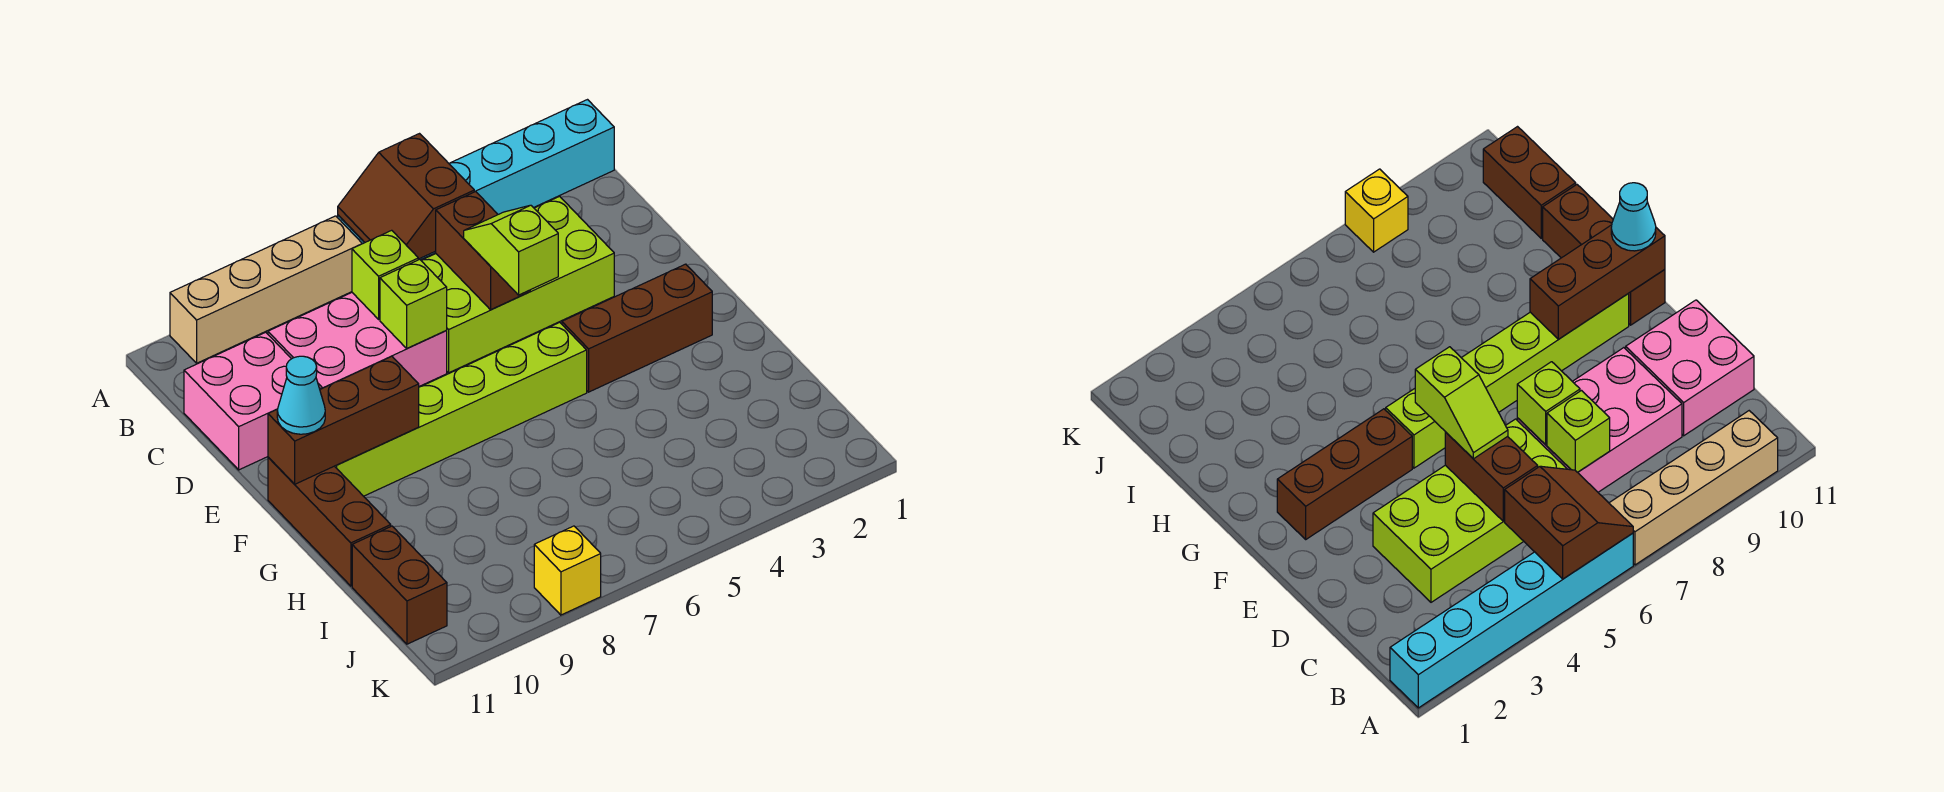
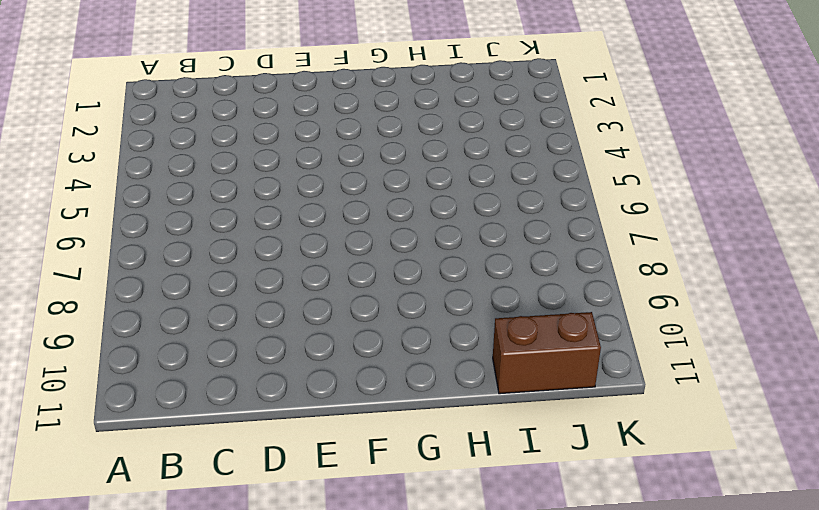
none -> cyan brick A1:A6 level 1
none -> tan brick A7:A10 level 1
none -> lime brick C3:D6 level 1

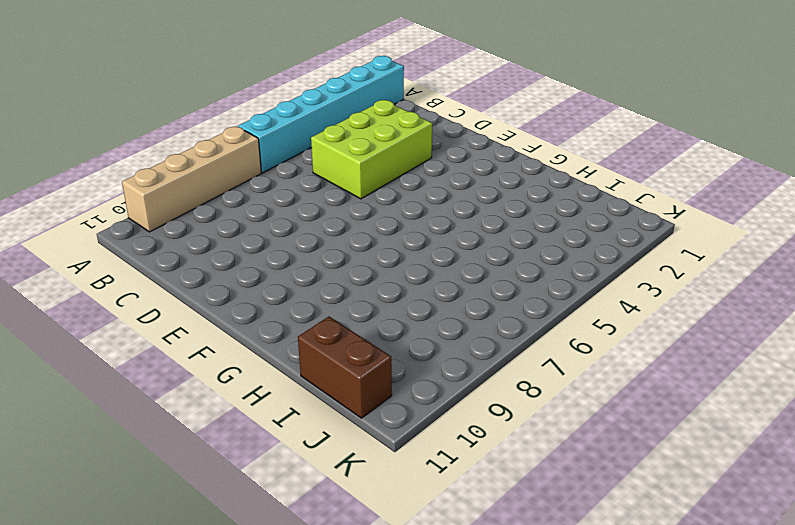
lime brick C3:D5 level 1 -> lime brick C3:D6 level 1
none -> pink brick C7:D9 level 1
none -> pink brick C10:D11 level 1
none -> brown brick F2:F4 level 1

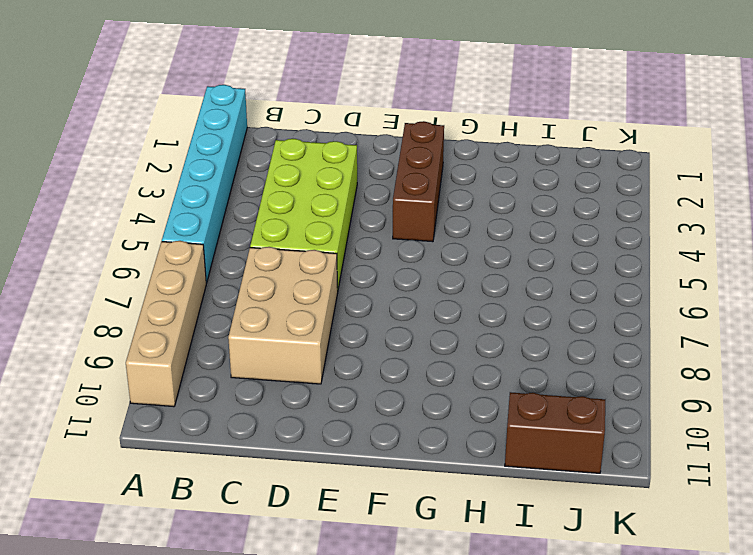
tan brick C7:D9 level 1 -> pink brick C7:D9 level 1
none -> pink brick C10:D11 level 1
none -> lime brick F5:F10 level 1
none -> brown brick F11:H11 level 1

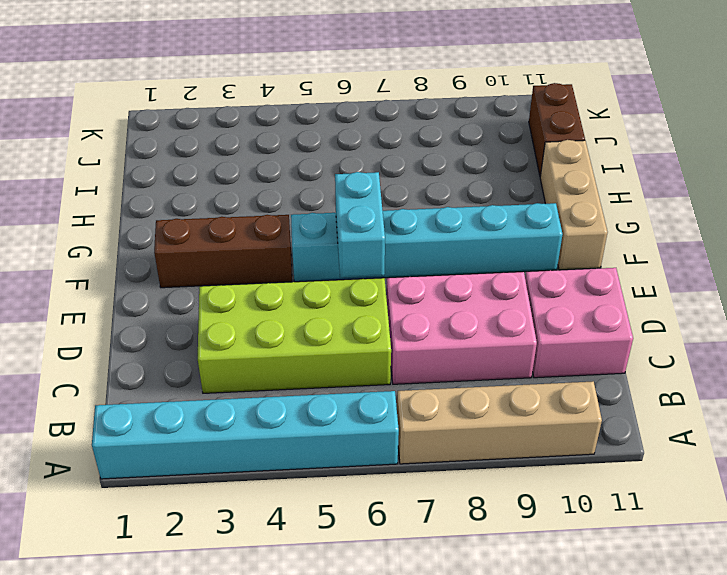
cyan brick E6:F6 level 2 -> none
cyan brick F5:F10 level 1 -> lime brick F5:F10 level 1
tan brick F11:H11 level 1 -> brown brick F11:H11 level 1
none -> yellow brick K8 level 1
none -> brown slope A5:B6 level 2 top 5
none -> brown brick C5:D5 level 2

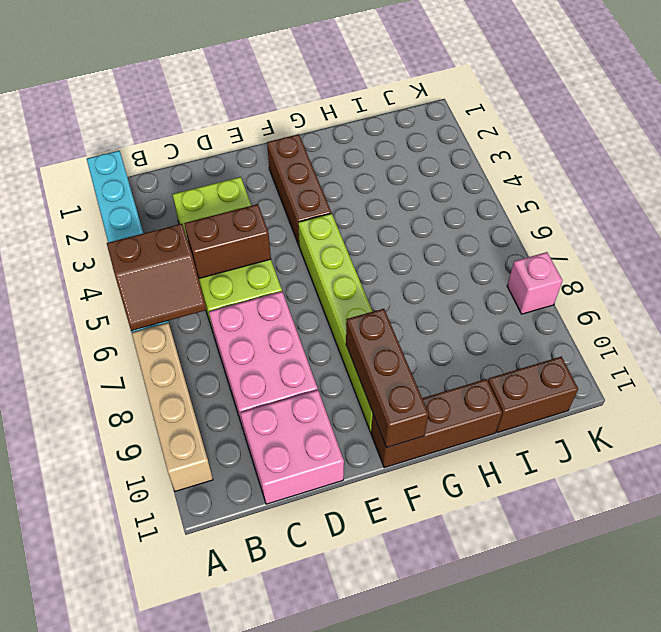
pink brick K8 level 1 -> yellow brick K8 level 1
none -> lime brick C7 level 2
none -> lime brick D7 level 2
none -> lime slope D5:E5 level 3 top E

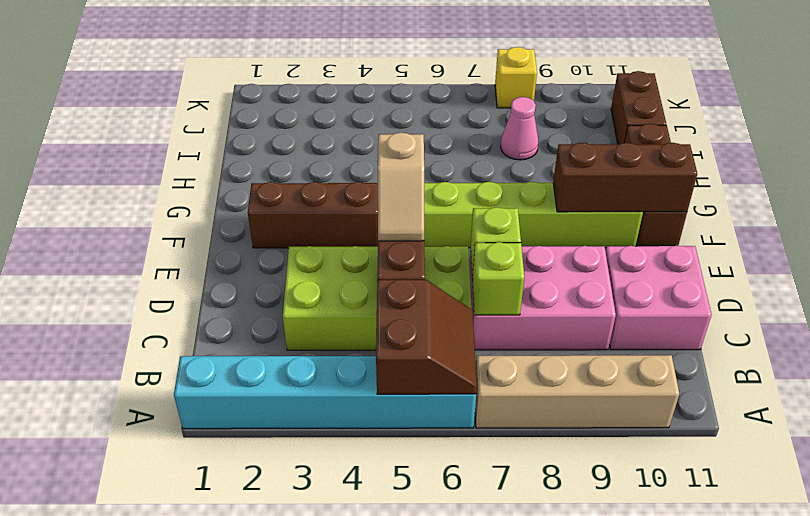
tan slope D5:E5 level 3 top E -> lime slope D5:E5 level 3 top E
pink cone I8 level 1 -> none
none -> cyan cone F11 level 3

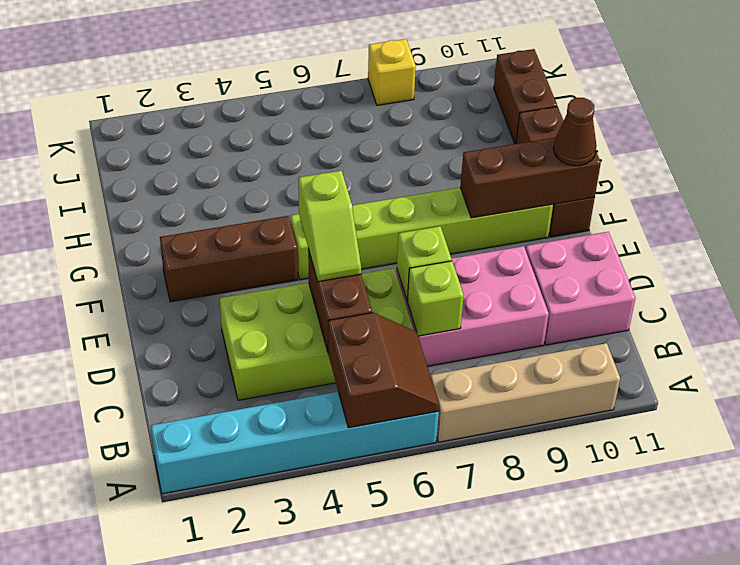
brown cone F11 level 3 -> cyan cone F11 level 3

